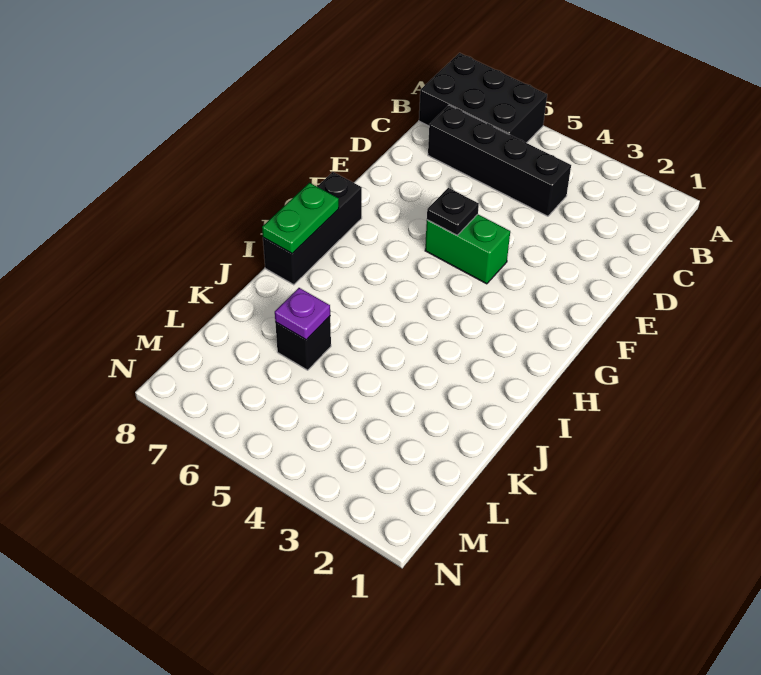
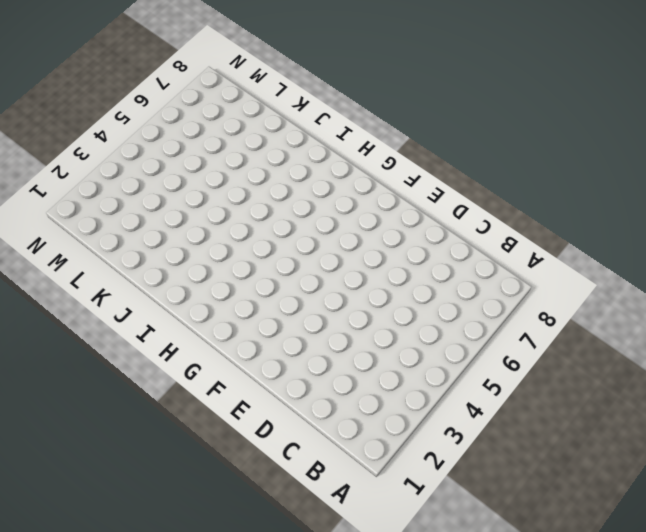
none -> black brick A6:B8 level 1
none -> black brick C4:C7 level 1

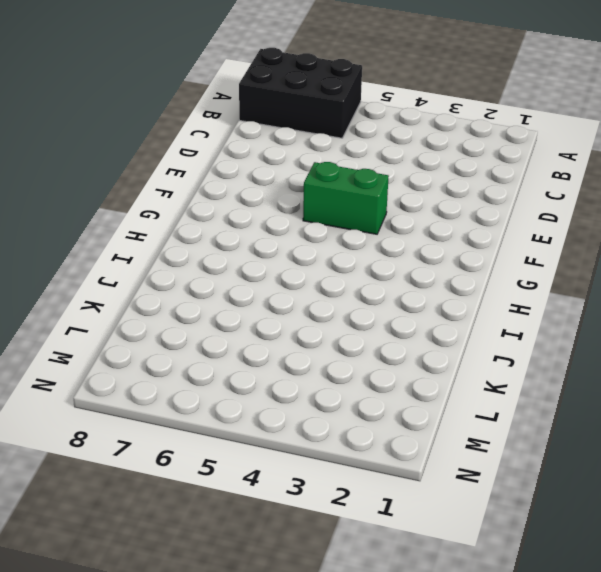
none -> black brick C4:C7 level 1
none -> black brick G8:I8 level 1

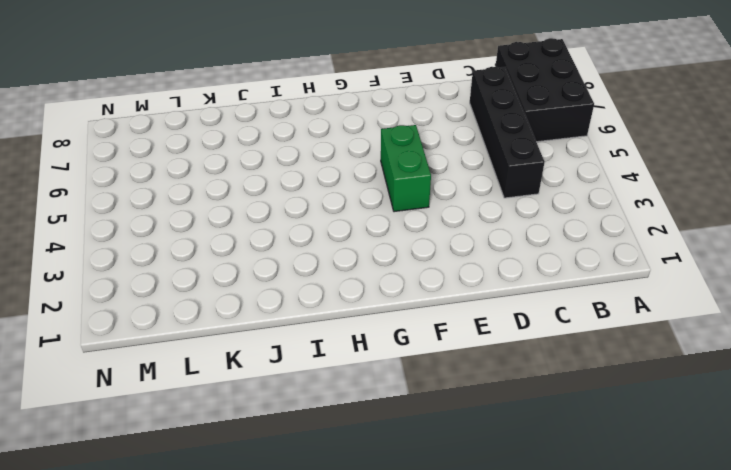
none -> black brick G8:I8 level 1
none -> black brick K6 level 1

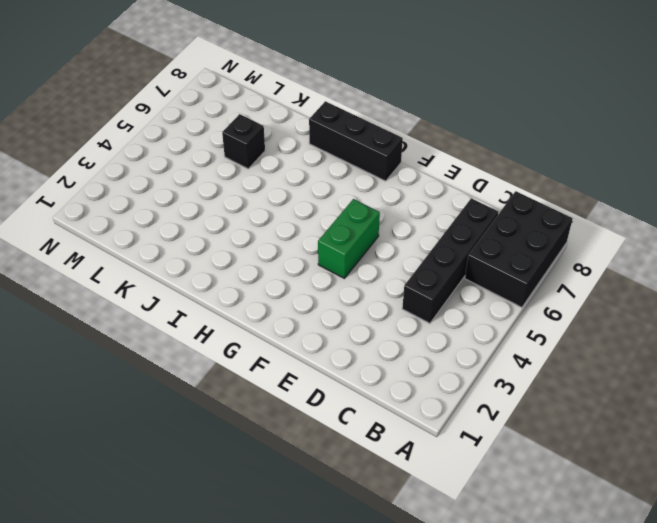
none -> black plate F5 level 2
none -> green plate H8:I8 level 2

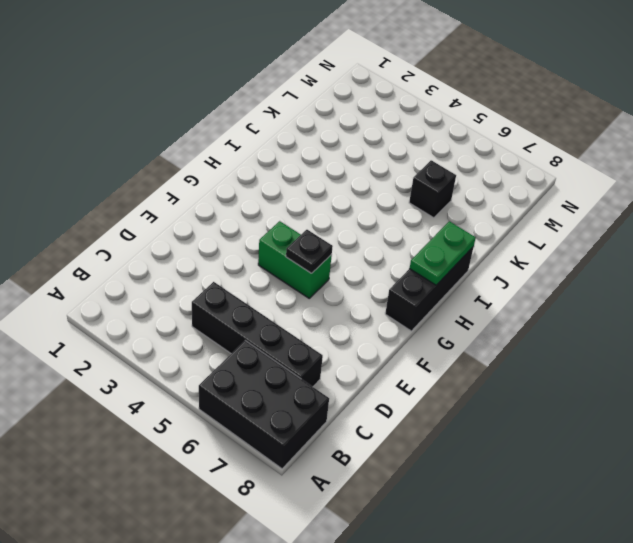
none -> purple plate K6 level 2

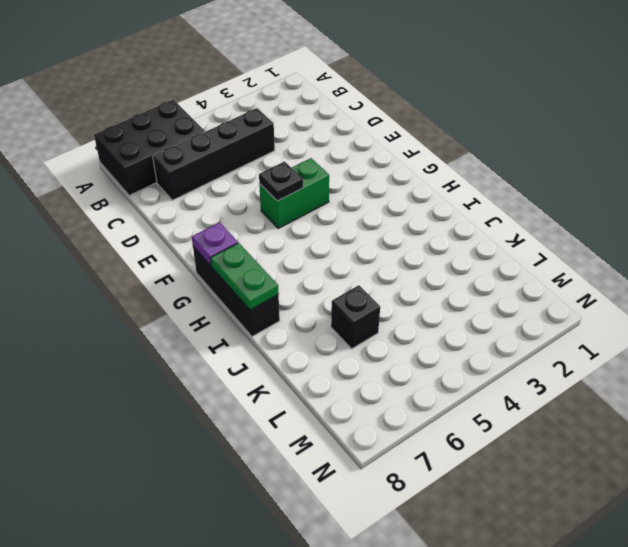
purple plate G8 level 2 -> purple plate K6 level 2

